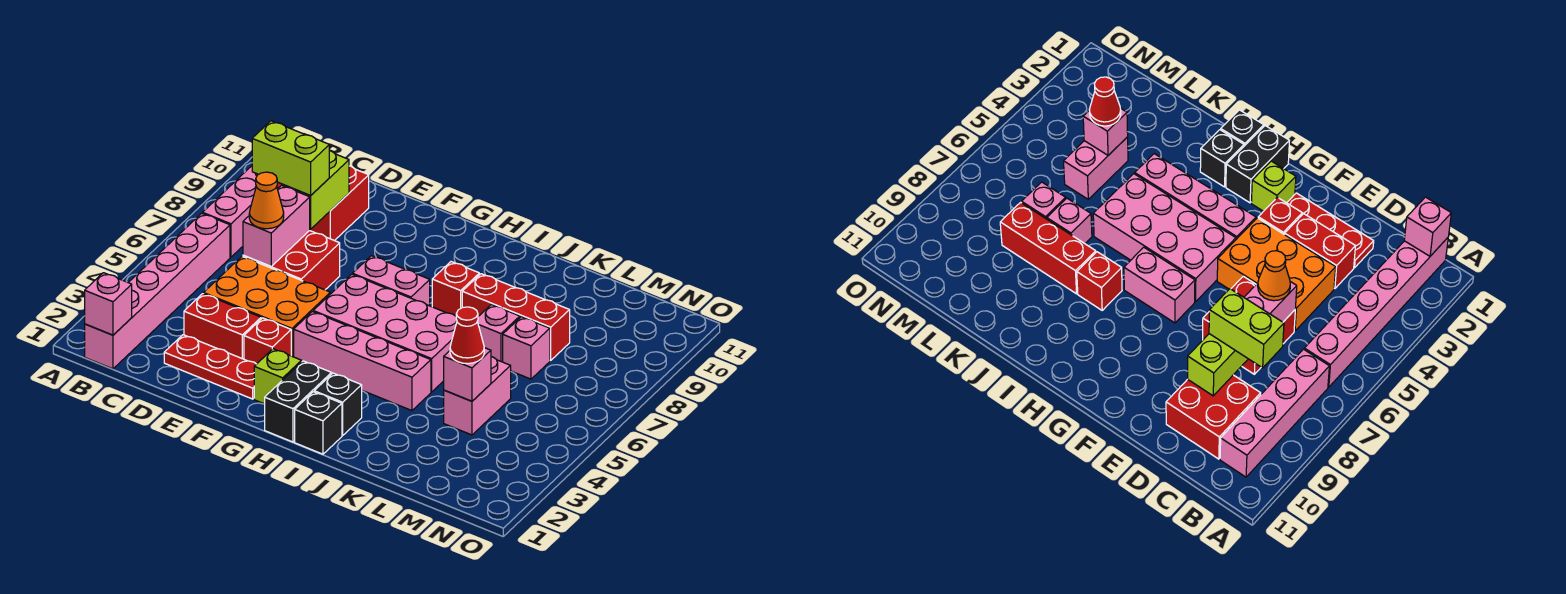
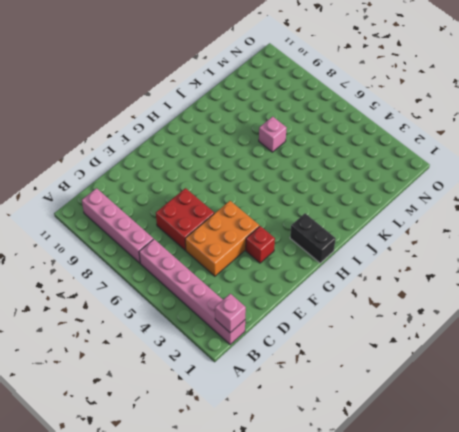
none -> red brick C9:D10 level 1
none -> red plate D2:F2 level 1
none -> red brick D3:E3 level 1

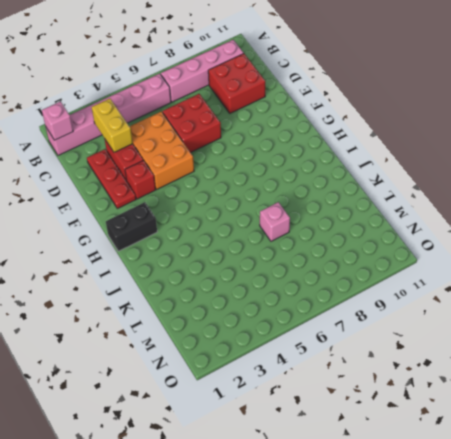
yellow brick C3:D3 level 2 -> none
none -> lime brick G2 level 1
none -> pink brick G4:J4 level 1
none -> pink brick G5:J6 level 1

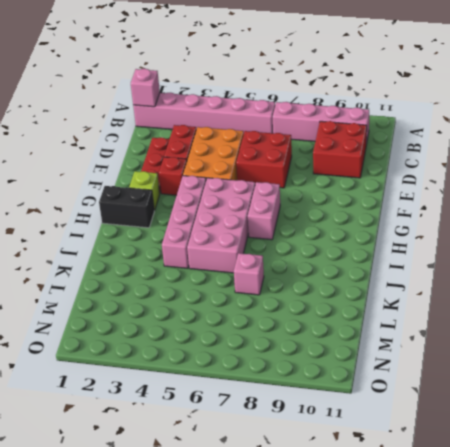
none -> black brick I1 level 1
none -> black brick I2 level 1
none -> red brick I8 level 1

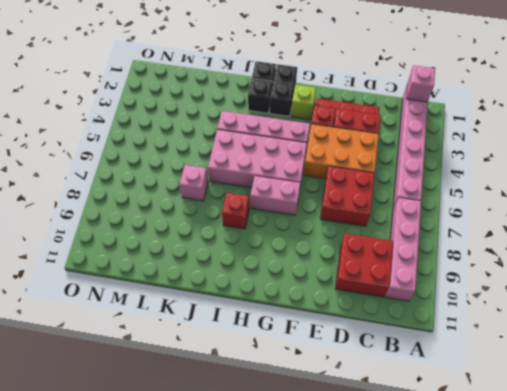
none -> red brick J8:L8 level 1
none -> pink brick L4:L5 level 1
none -> pink brick L7 level 1

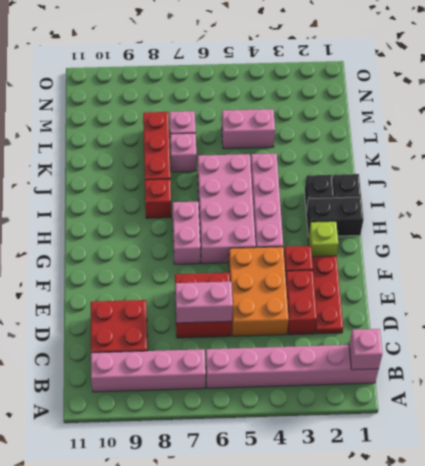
none -> lime brick D8:D9 level 2
none -> pink brick L4 level 2
none -> lime brick C8:D8 level 3

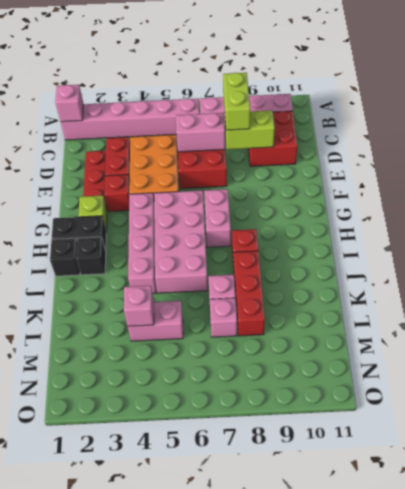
none -> orange cone D6 level 3
none -> red cone L4 level 3

